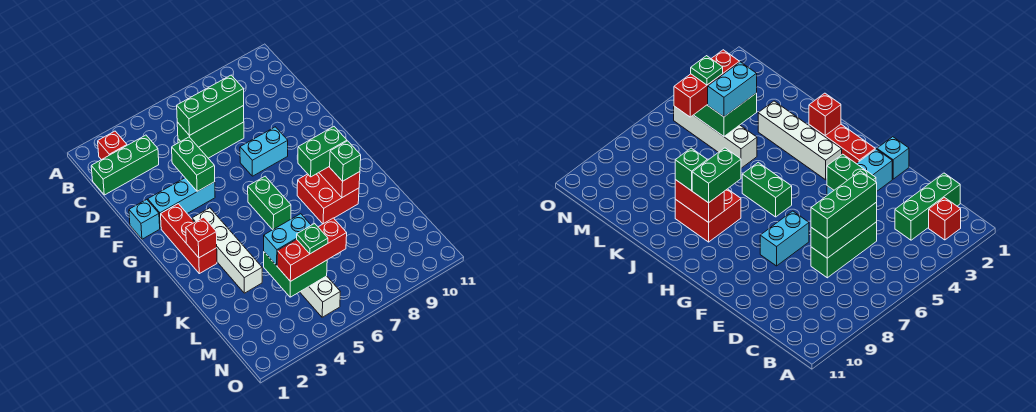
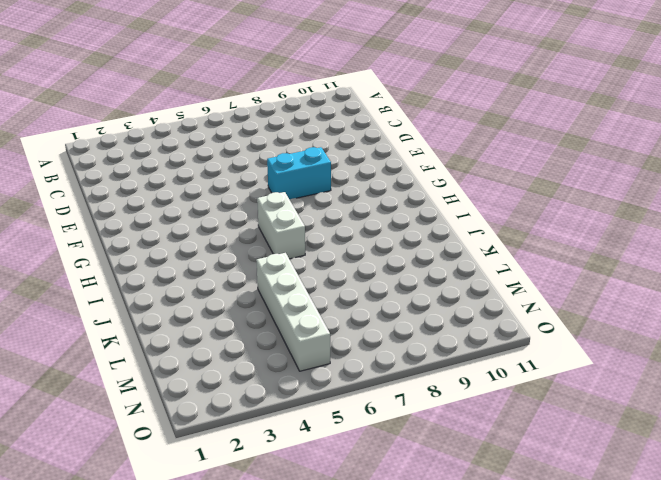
white brick H6:I6 level 1 -> green brick H6:I6 level 1
none -> red brick B2 level 1
none -> green brick C1:C3 level 1
none -> green brick D5:D7 level 1

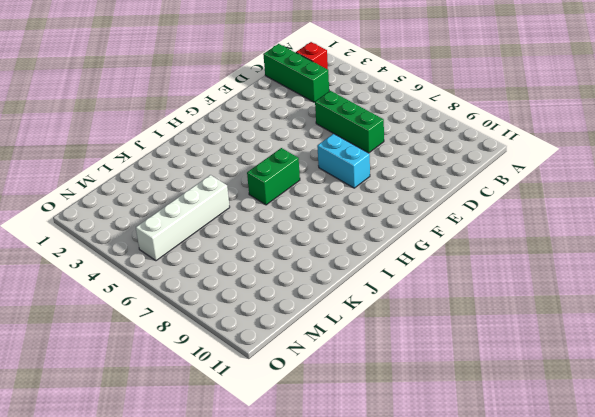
none -> cyan brick F1 level 1
none -> cyan brick F2:F4 level 1
none -> red brick G2:I2 level 1

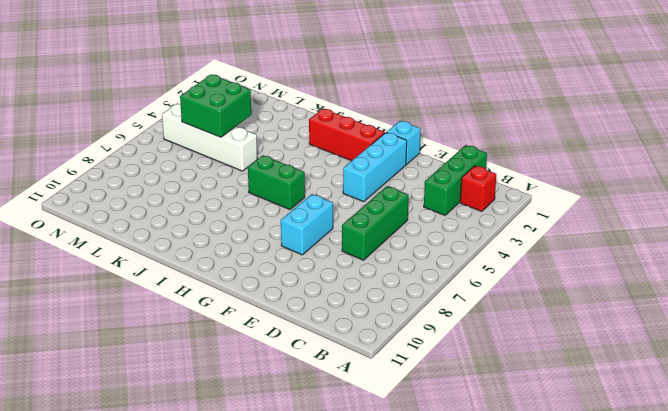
none -> white brick H3:K3 level 1
none -> red brick I8:J9 level 1
none -> green brick D5:D7 level 2

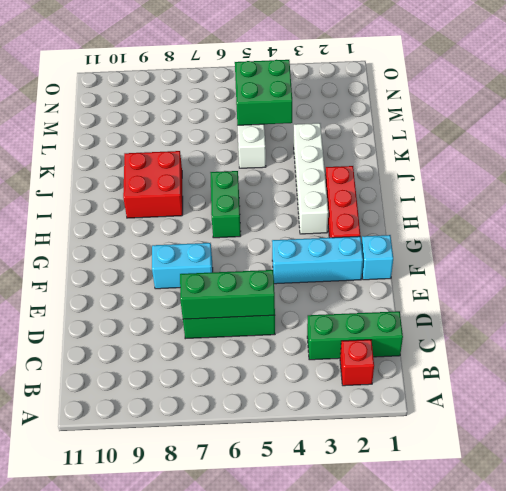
none -> green brick E4:F4 level 2
none -> red brick I2 level 2
none -> red brick I9:J9 level 2

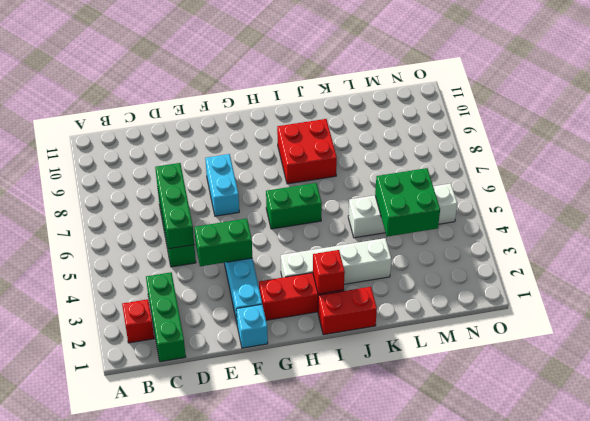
red brick I1:J1 level 1 -> red brick I9:J9 level 2
none -> green brick D5:D7 level 3
none -> green brick I8:I9 level 3
none -> green brick J9 level 3

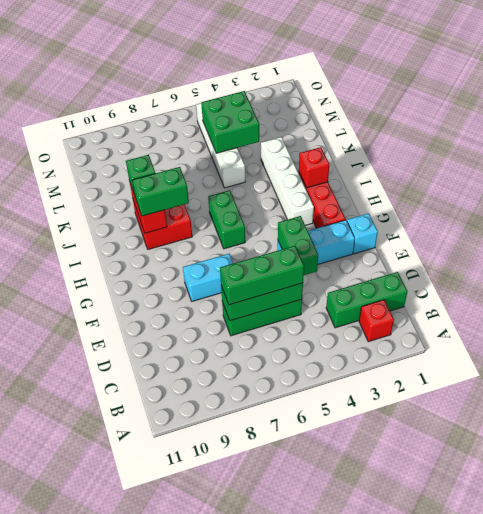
none -> cyan brick L4:L5 level 3
none -> red brick M4:M6 level 3
none -> green plate M5 level 4

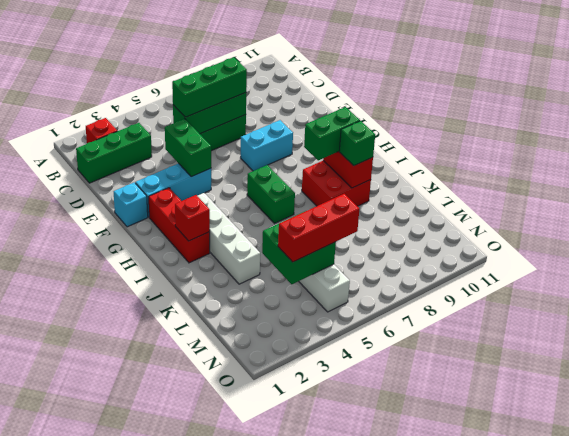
none -> cyan brick L4:L5 level 3
none -> green plate M5 level 4

